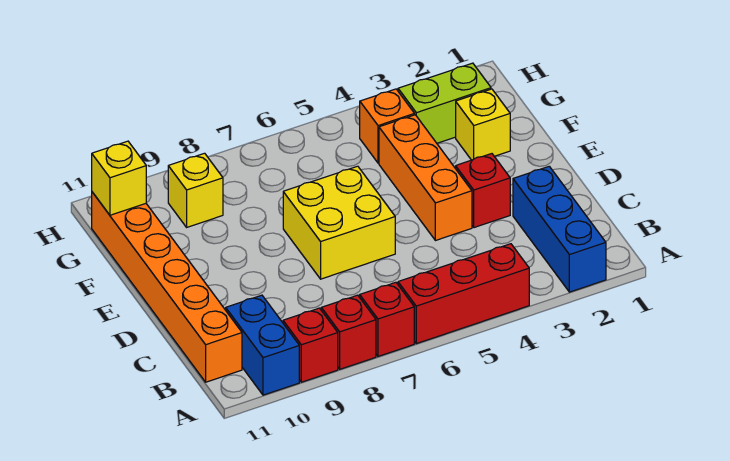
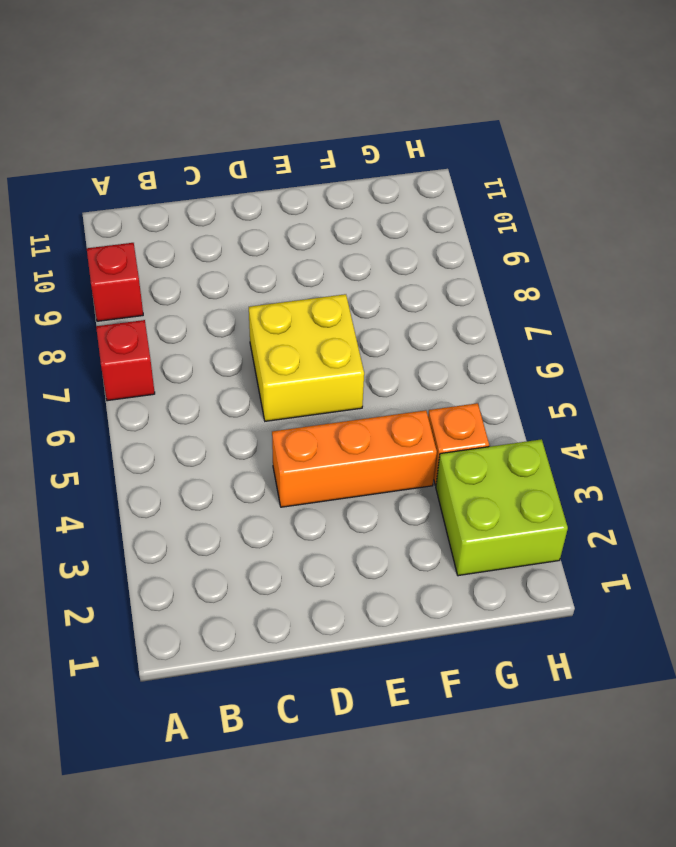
lime brick G2:H3 level 1 -> lime brick G2:G3 level 1
none -> blue brick A2:C2 level 1
none -> red brick A4:A6 level 1
none -> red brick A8 level 1

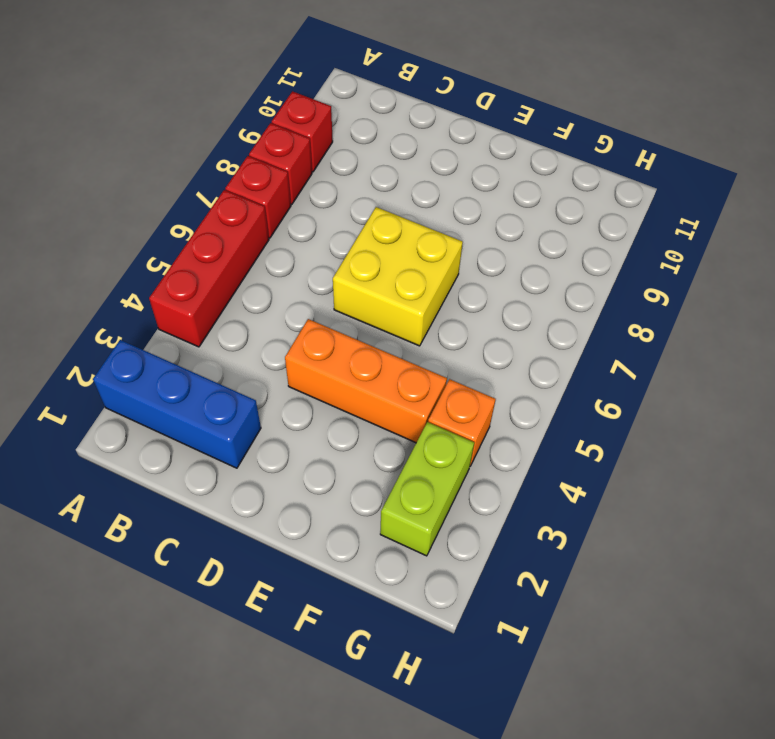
none -> blue brick A10:B10 level 1
none -> orange brick B11:G11 level 1
none -> red brick D3 level 1

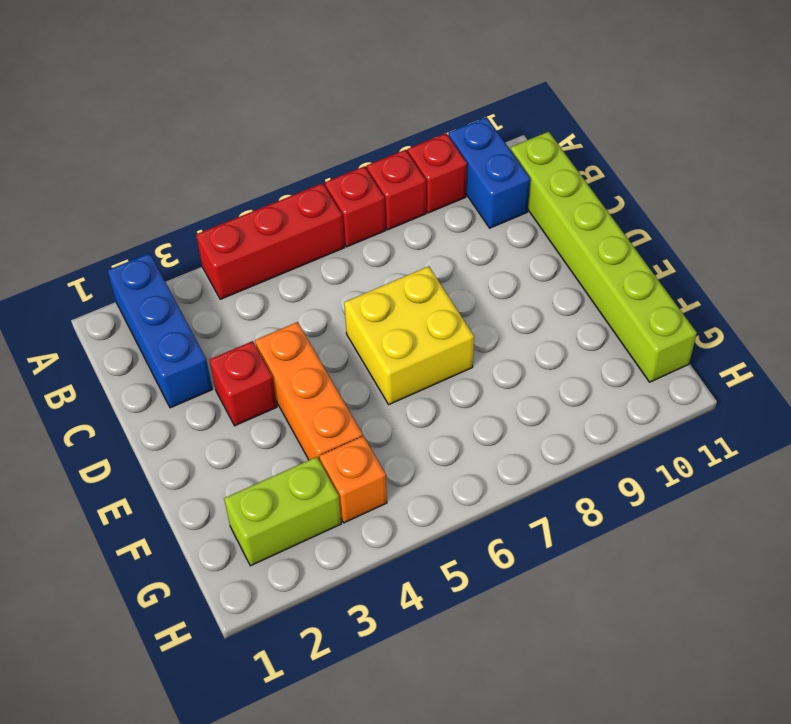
lime brick B11:G11 level 1 -> orange brick B11:G11 level 1
none -> yellow brick F2 level 1
none -> yellow brick G9 level 1
none -> yellow brick G11 level 2

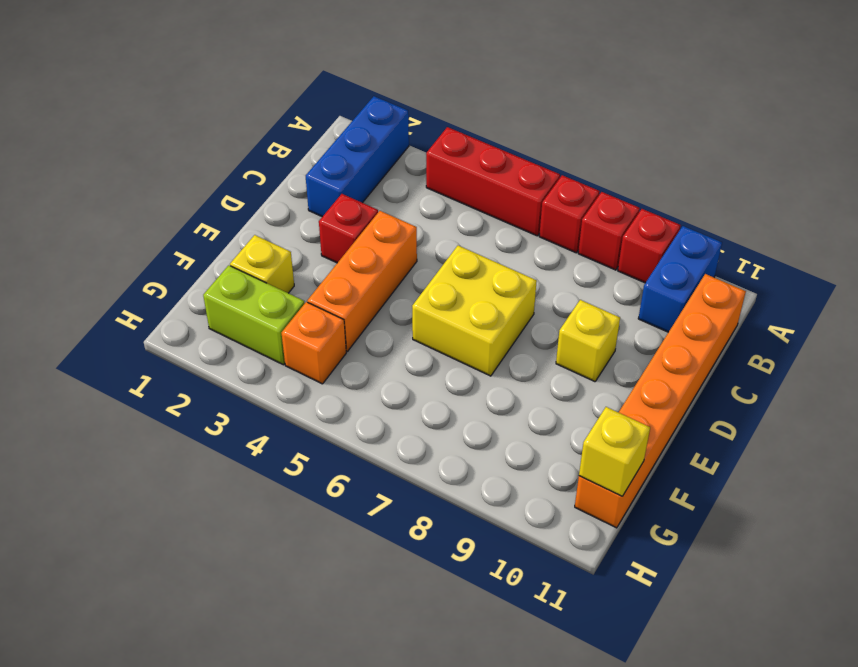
yellow brick D9 level 1 -> yellow brick G9 level 1

